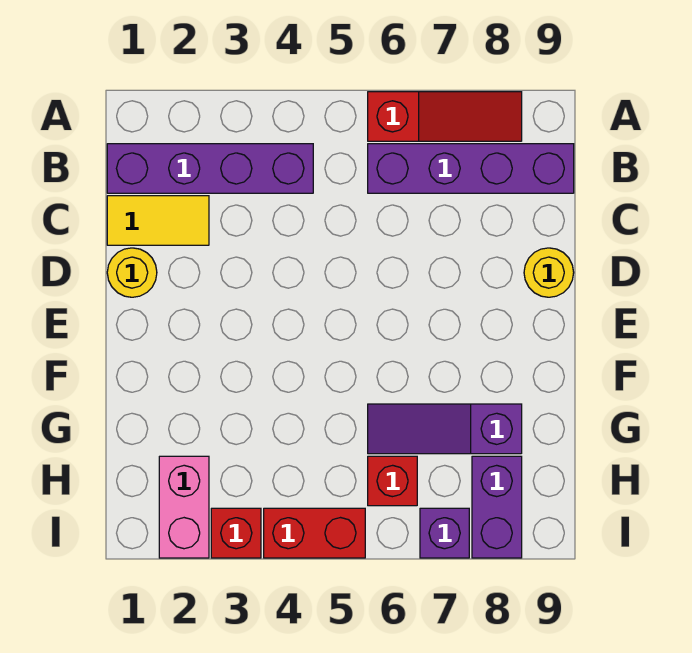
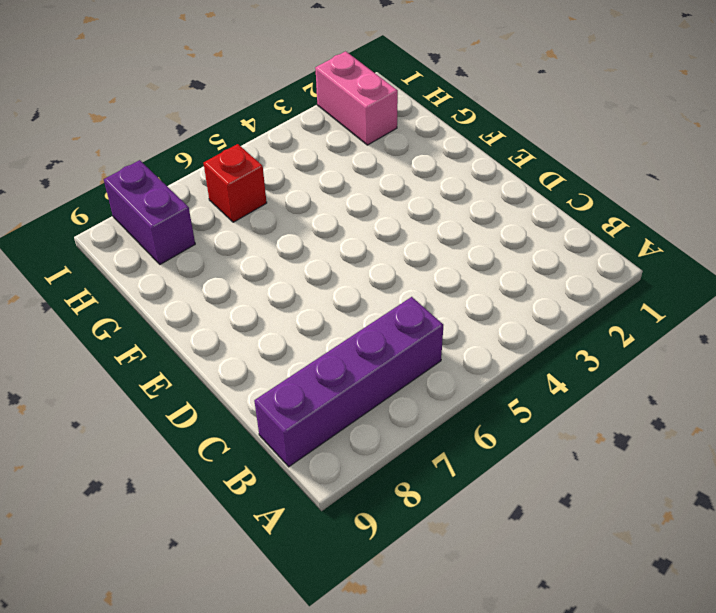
none -> red slope A6:A8 level 1 top 6
none -> purple brick B1:B4 level 1
none -> yellow tile C1:C2 level 1

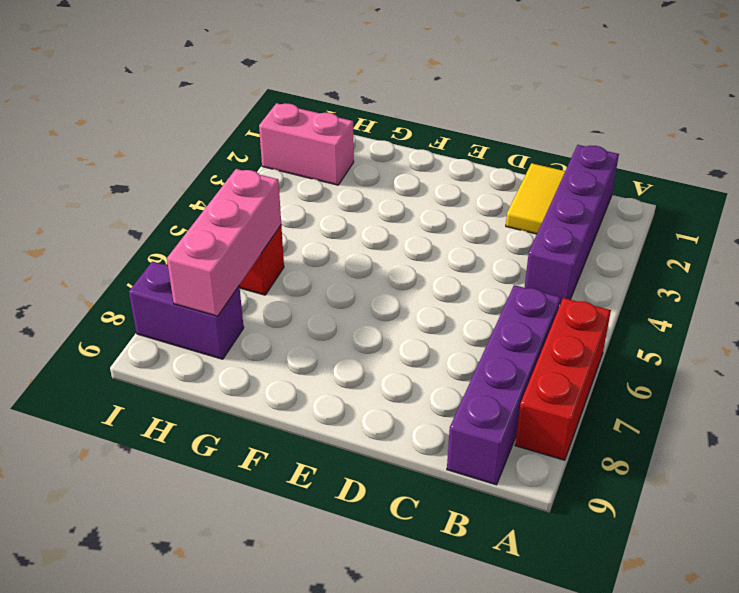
red brick A6:A8 level 1 -> red slope A6:A8 level 1 top 6
pink brick H6:H8 level 2 -> none
none -> yellow round brick D1 level 1
none -> yellow round brick D9 level 1
none -> purple slope G6:G8 level 1 top 8

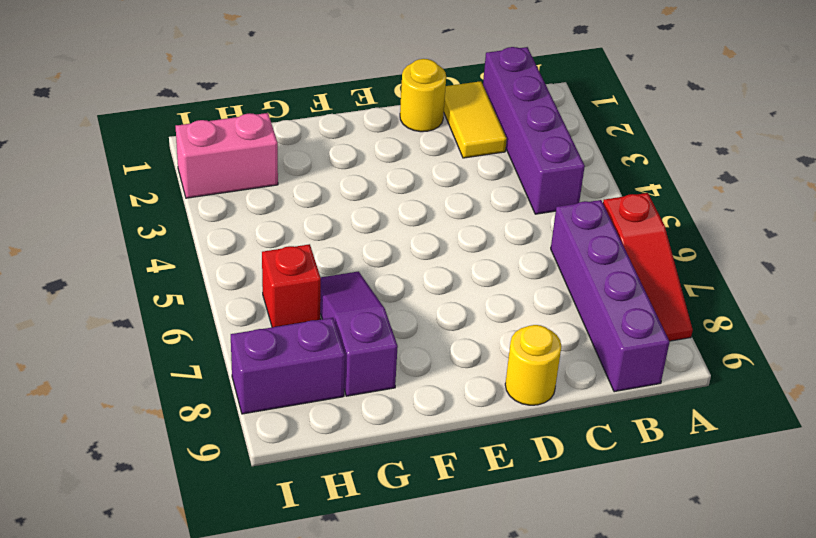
none -> red brick I3 level 1
none -> red brick I4:I5 level 1
none -> purple brick I7 level 1

